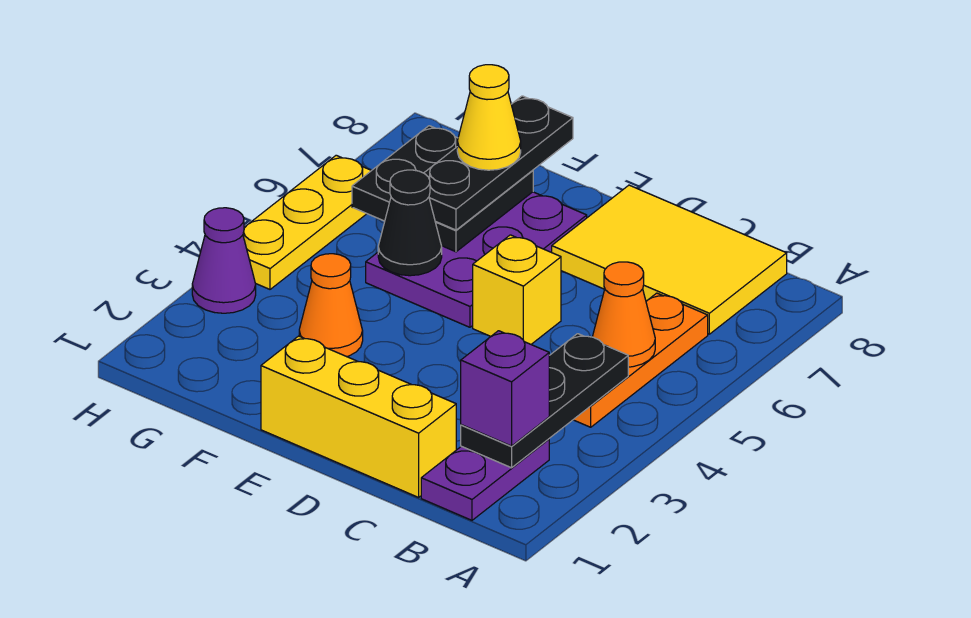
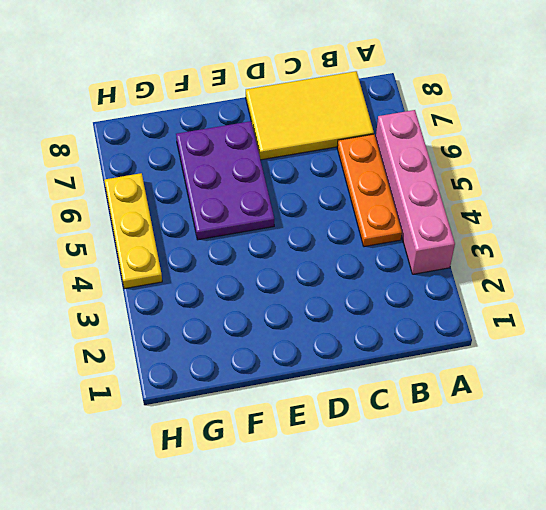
pink brick A3:A6 level 1 -> none
none -> purple plate B1:B2 level 1
none -> yellow brick C1:E1 level 1
none -> yellow brick D5 level 1

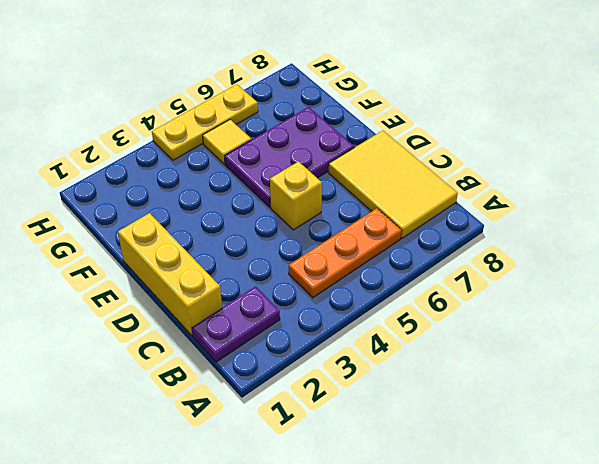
yellow tile G5 level 1 -> none
none -> orange cone F3 level 1
none -> purple cone H3 level 1
none -> black plate B2:B4 level 2

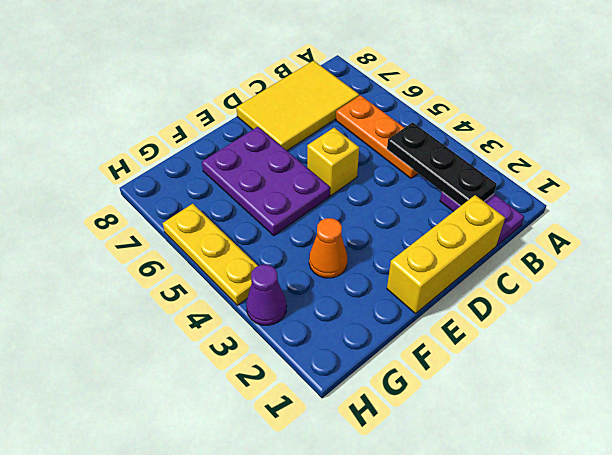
none -> orange cone B5 level 2
none -> black cone F5 level 2
none -> black plate F6:G7 level 2

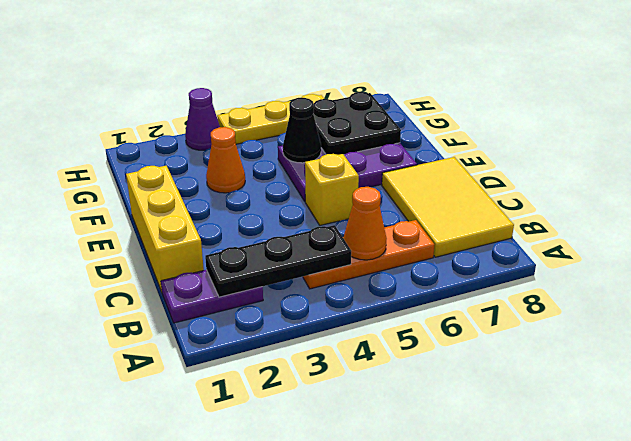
none -> purple brick B2 level 3
none -> black plate F6:F8 level 3
none -> yellow cone F7 level 4

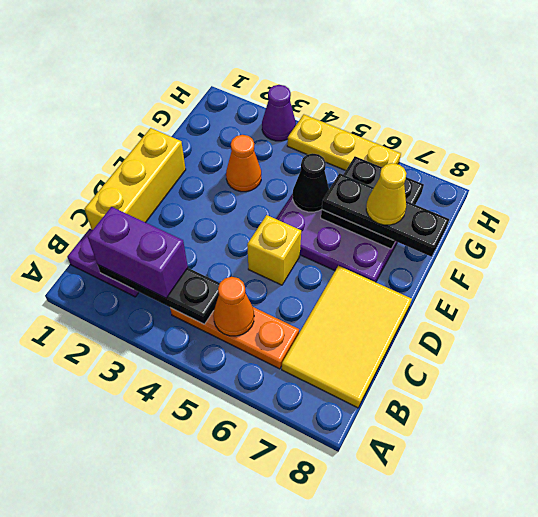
purple brick B2:B3 level 3 -> purple brick B2 level 3

